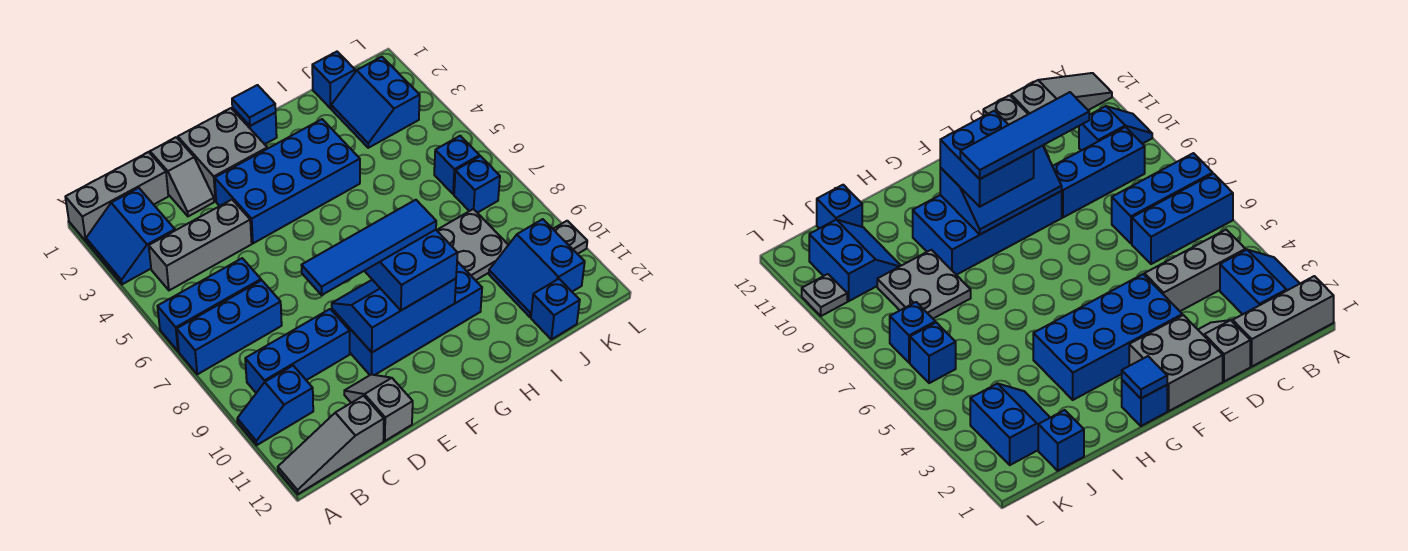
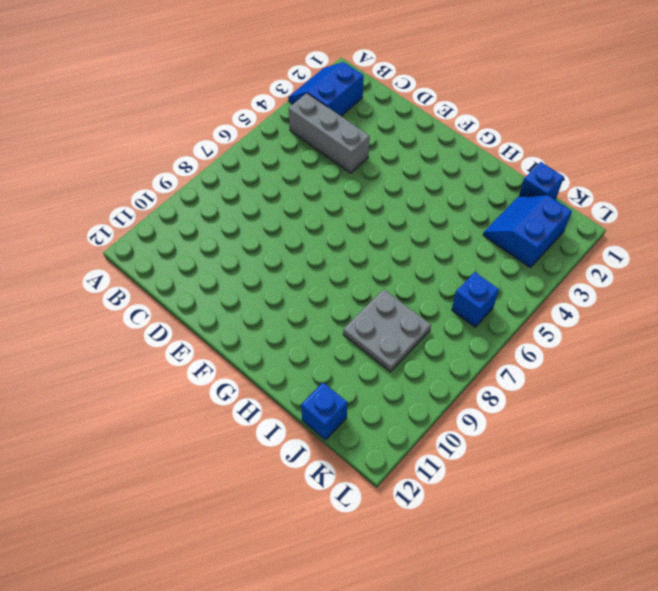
none -> grey brick A1:C1 level 1
none -> blue brick A6:C6 level 1
none -> blue brick A7:C7 level 1

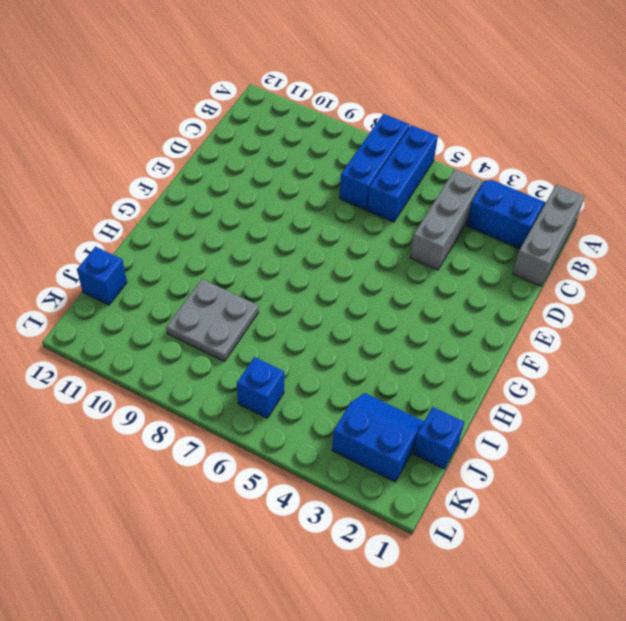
none -> blue slope A10:B10 level 1 top B
none -> grey slope A12:C12 level 1 top C
none -> blue brick B9:D9 level 1

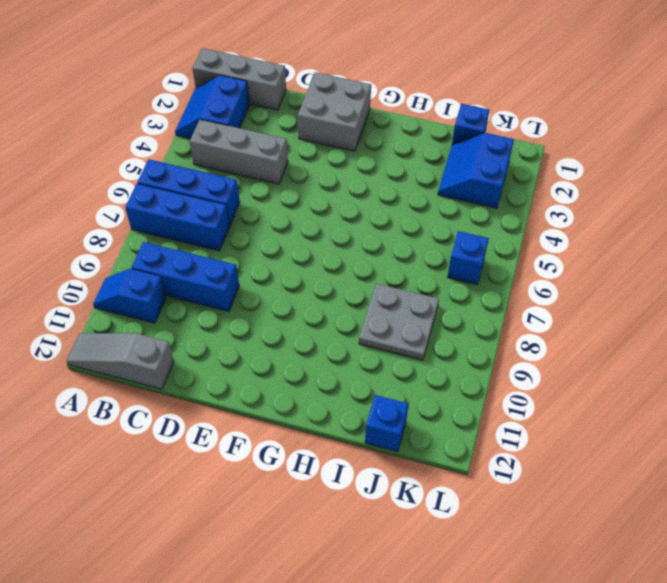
none -> grey slope D1:D2 level 1 top 1
none -> grey slope D11:D12 level 1 top 12
none -> blue brick E3:H4 level 1

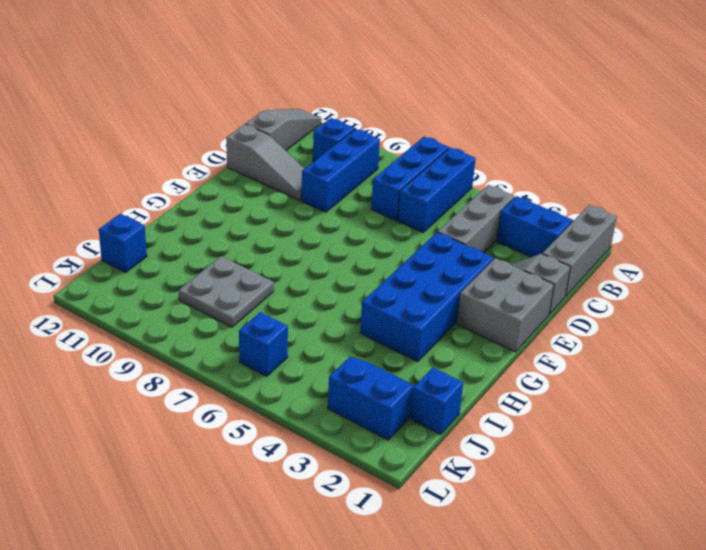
grey slope D10:D12 level 1 top 12 -> grey slope D11:D12 level 1 top 12
none -> blue brick E9:H10 level 1
none -> blue brick G1 level 1
none -> blue slope J10:K11 level 1 top K

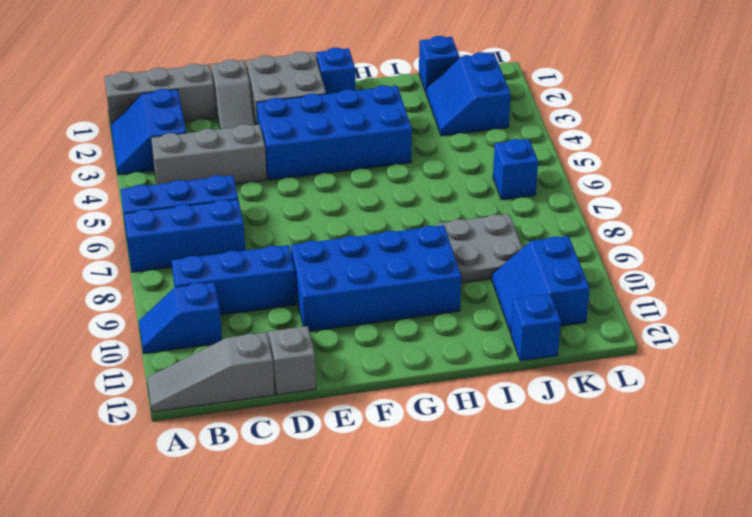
none -> blue brick K7 level 1
none -> grey plate L10 level 1
none -> blue slope E9:G10 level 2 top 10

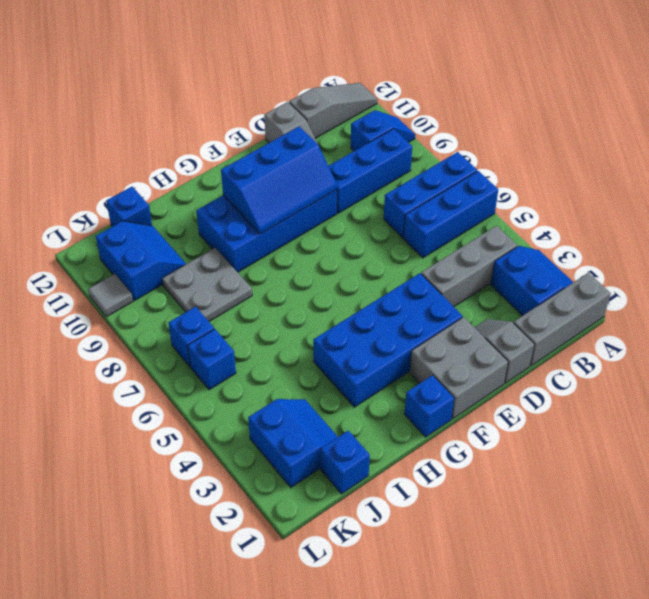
grey tile L10 level 1 -> grey plate L10 level 1
none -> blue tile G1 level 2
none -> blue brick F9:G10 level 3
none -> blue tile D9:G9 level 4

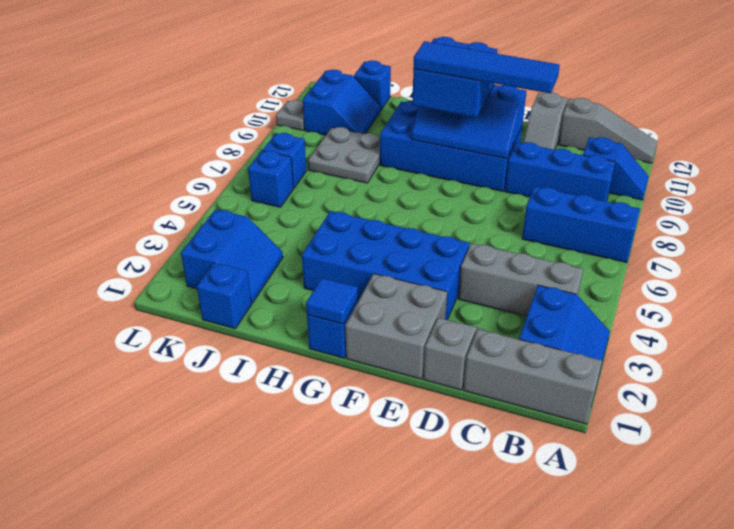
none -> blue brick A6:C6 level 1

